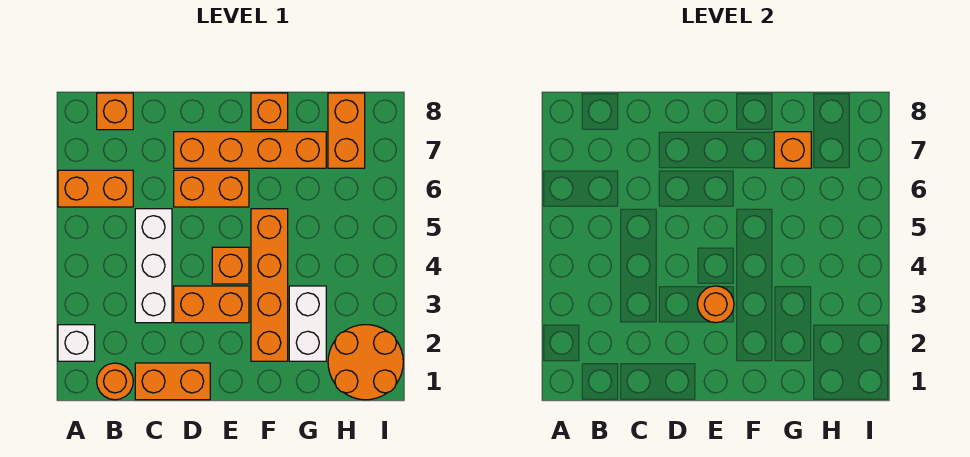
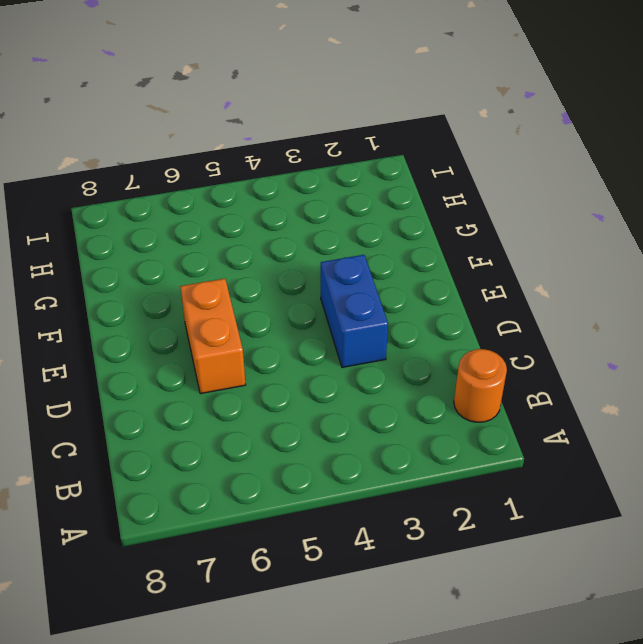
blue brick D3:E3 level 1 -> orange brick D3:E3 level 1
none -> white brick A2 level 1
none -> orange brick A6:B6 level 1
none -> orange brick B8 level 1

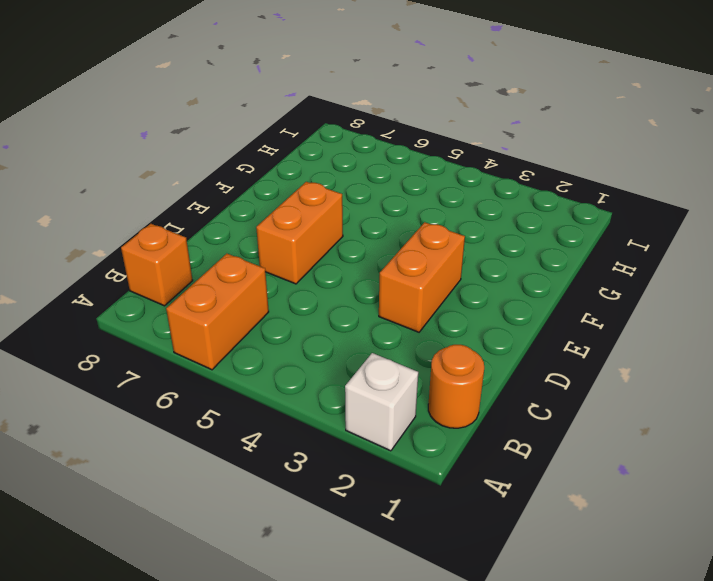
none -> orange brick C1:D1 level 1
none -> white brick C3:C5 level 1
none -> orange brick D7:G7 level 1

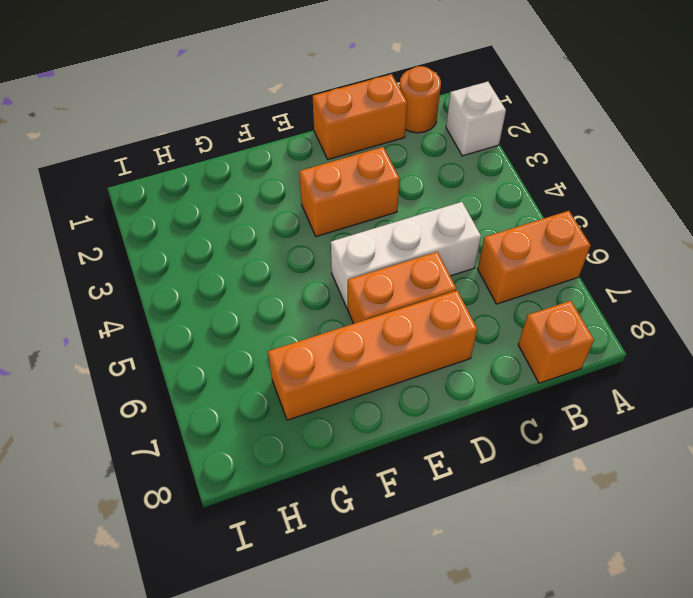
white brick C5:E5 level 1 -> white brick C3:C5 level 1
none -> orange brick E4 level 1
none -> orange brick F2:F5 level 1
none -> orange brick F8 level 1

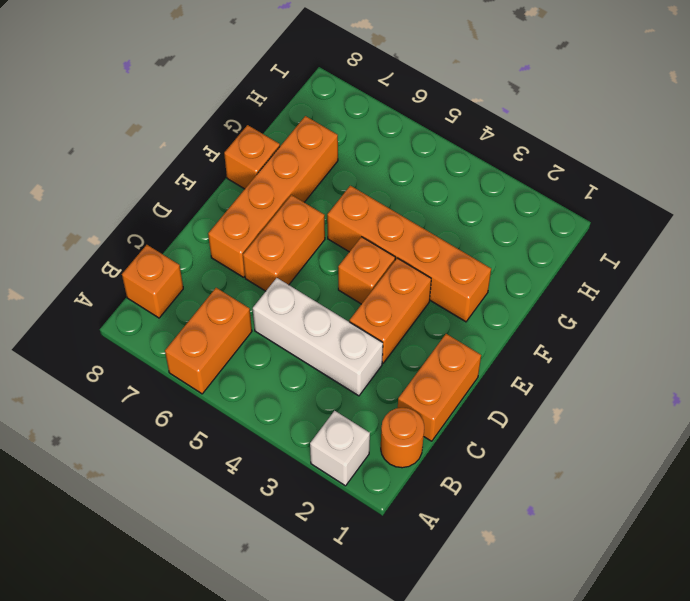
none -> white brick G2:G3 level 1
none -> orange round brick H1:I2 level 1
none -> orange brick H7:H8 level 1

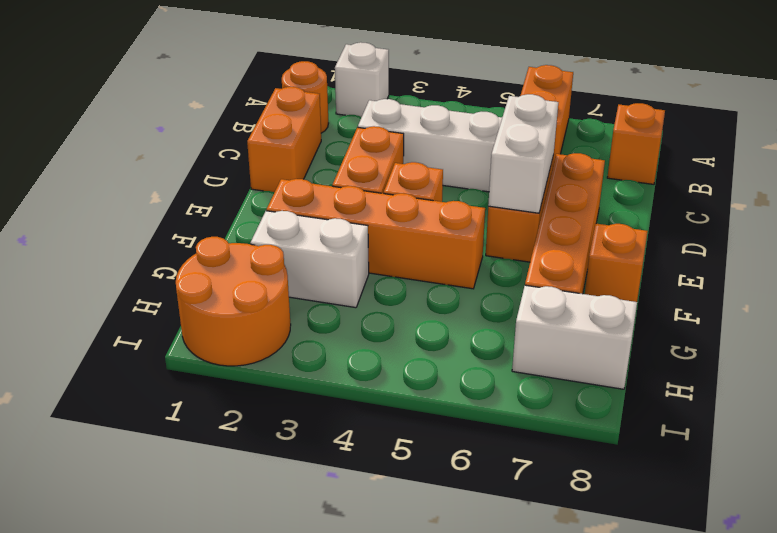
white brick D6:E6 level 2 -> none
white brick H7:H8 level 1 -> orange brick H7:H8 level 1
none -> orange round brick E3 level 2
none -> orange brick G7 level 2

